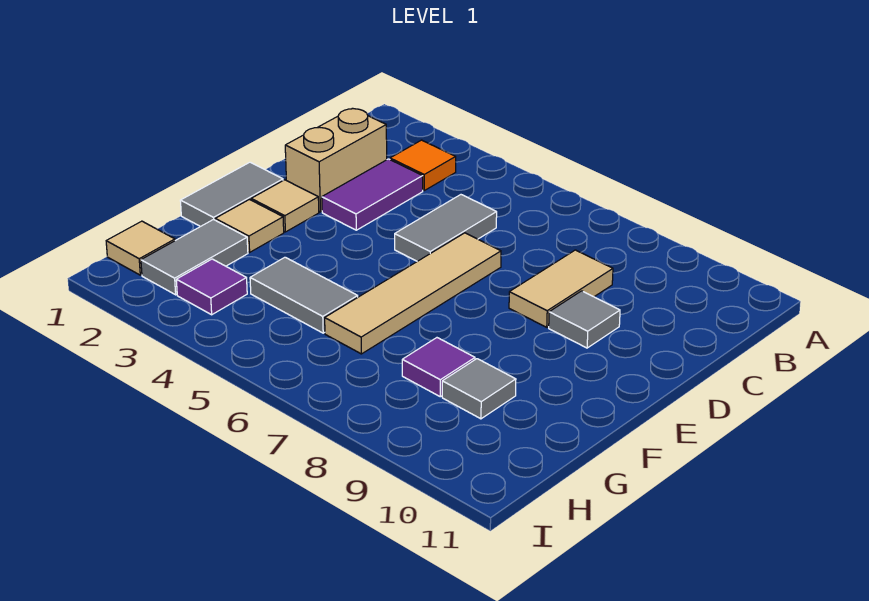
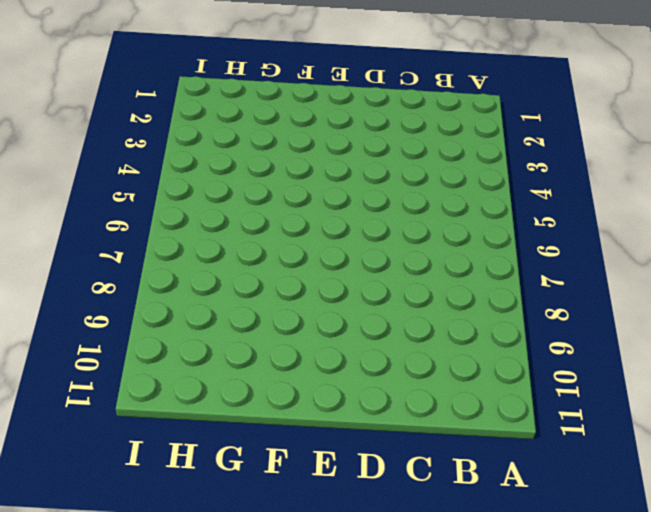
none -> orange tile B3 level 1
none -> tan brick C2:D2 level 1
none -> purple tile C3:D3 level 1

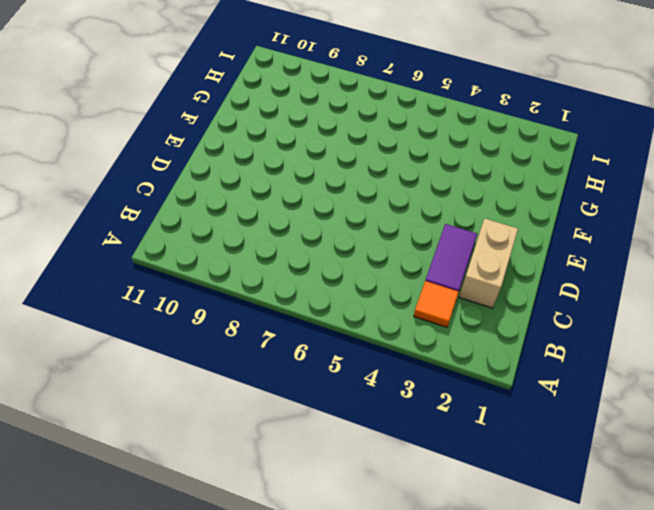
none -> grey tile C5:D5 level 1
none -> tan tile C8:D8 level 1
none -> tan tile D6:G6 level 1

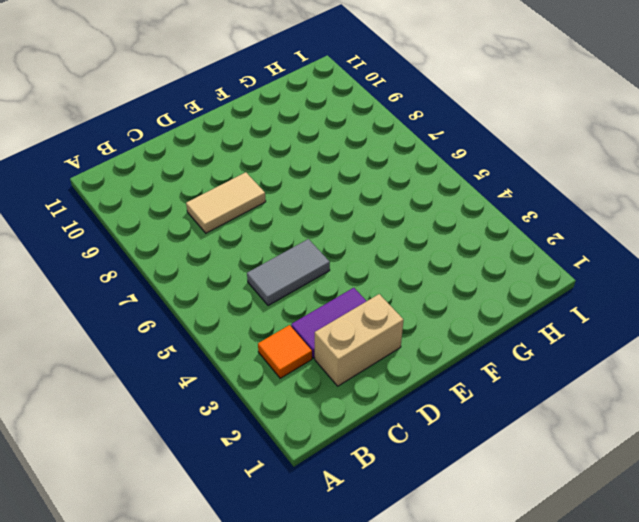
none -> tan tile D6:G6 level 1
none -> grey tile D9 level 1
none -> grey tile E1:F1 level 1

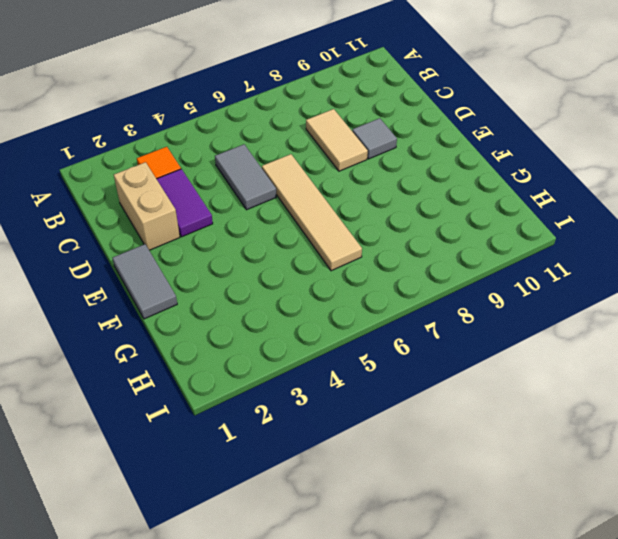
none -> tan tile E2 level 1
none -> tan tile F2 level 1
none -> grey tile G2:H2 level 1

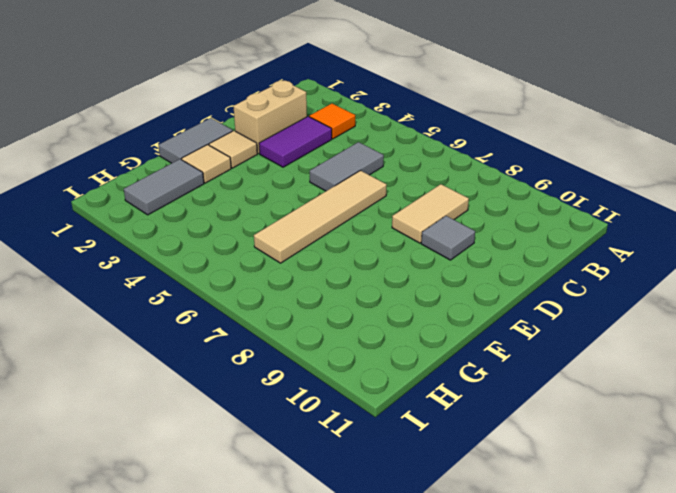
none -> grey tile G4:G5 level 1
none -> purple tile G8 level 1
none -> grey tile G9 level 1

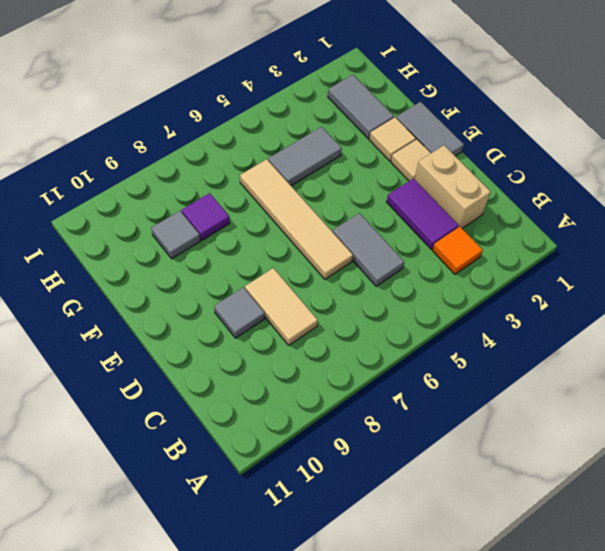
none -> tan tile H1 level 1
none -> purple tile H3 level 1

